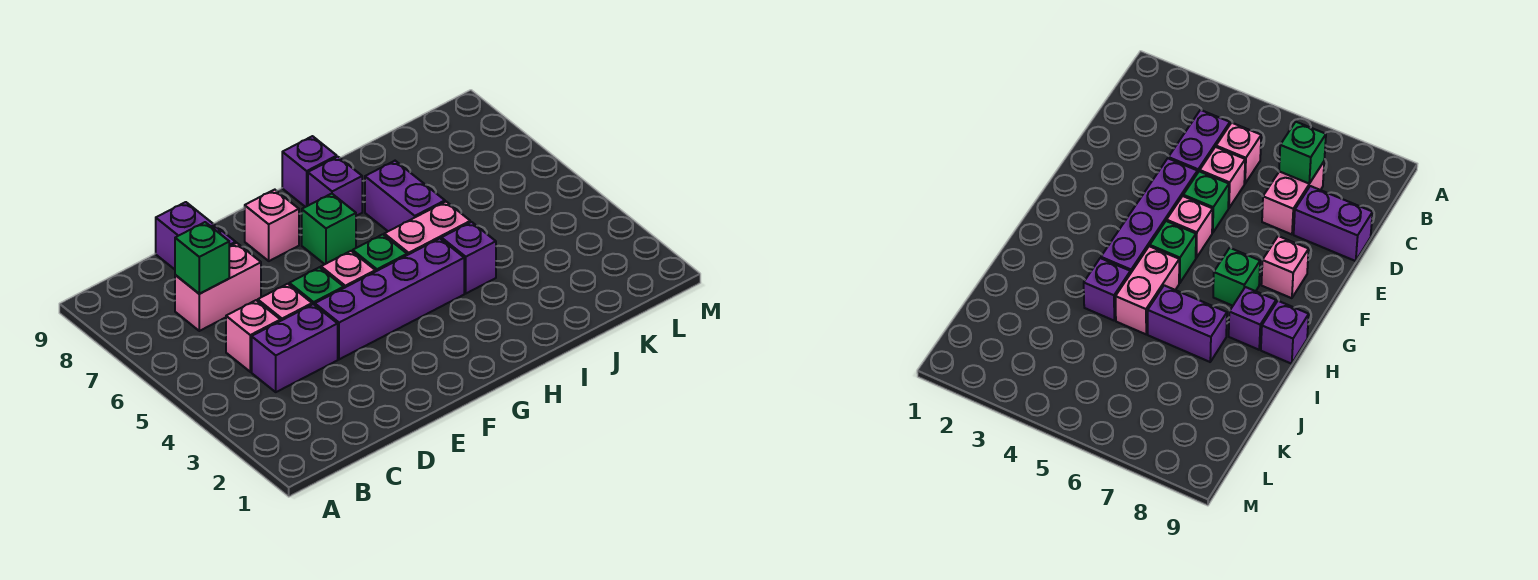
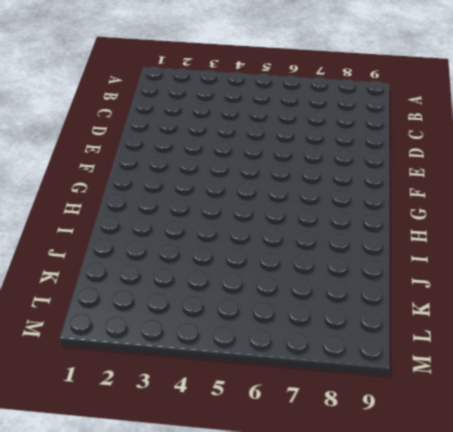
none -> purple brick C4:D4 level 1
none -> pink brick C5 level 1
none -> pink brick C7:D7 level 1

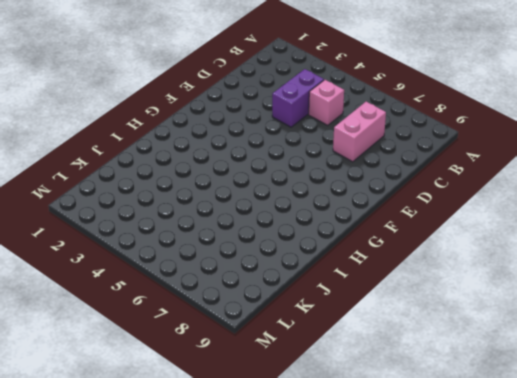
none -> pink brick D5 level 1
none -> purple brick D8:D9 level 1
none -> purple brick E4:H4 level 1

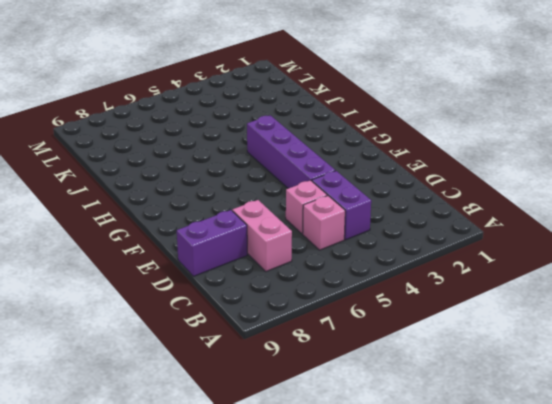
none -> green brick E5 level 1
none -> pink brick F5 level 1
none -> pink brick F8 level 1

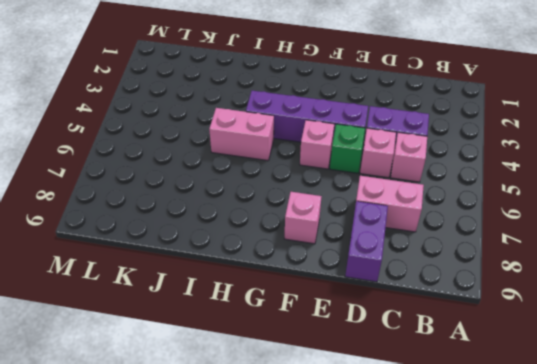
none -> green brick G5 level 1
none -> green brick G7 level 1
none -> purple brick H8 level 1

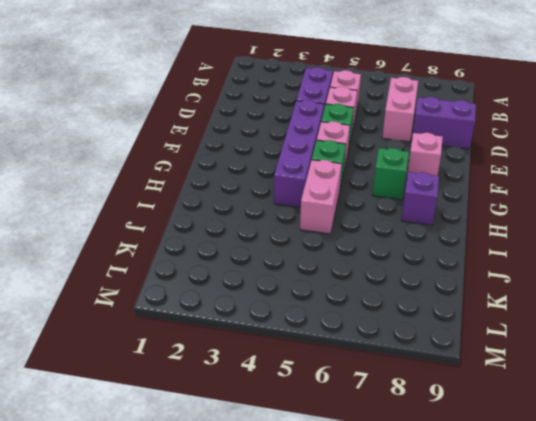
none -> purple brick H9 level 1
none -> purple brick I4 level 1
none -> purple brick I6:I7 level 1

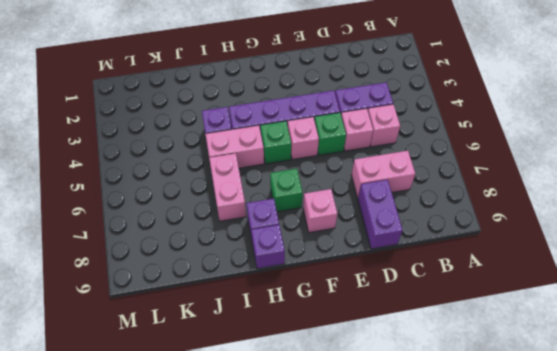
pink brick I6:I7 level 1 -> purple brick I6:I7 level 1
none -> green brick C7 level 2

